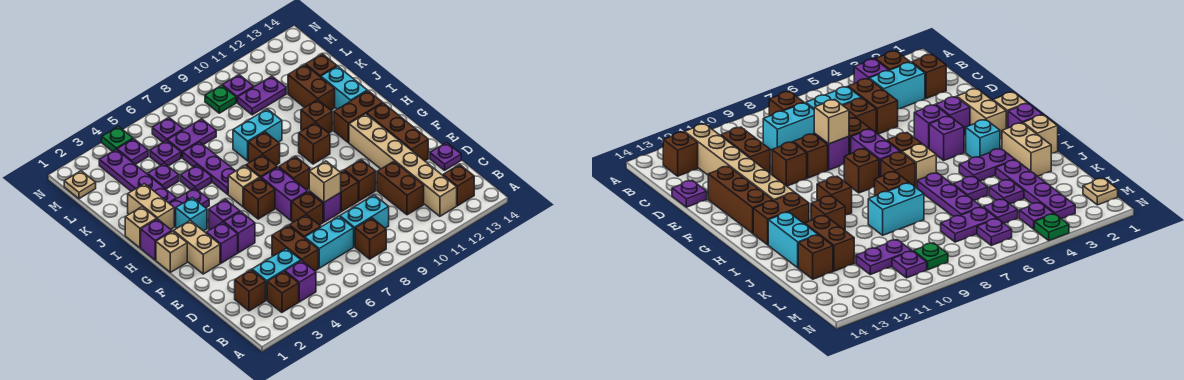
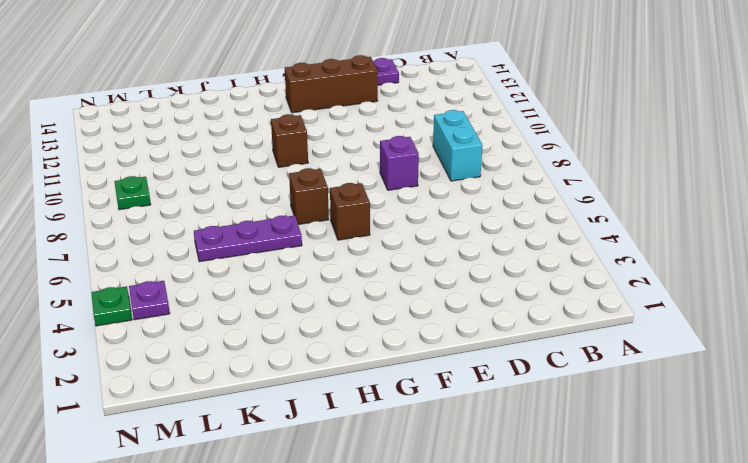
none -> brown brick B3 level 1
none -> purple brick B4 level 1
none -> brown brick B8 level 1
none -> tan brick B12:G12 level 1

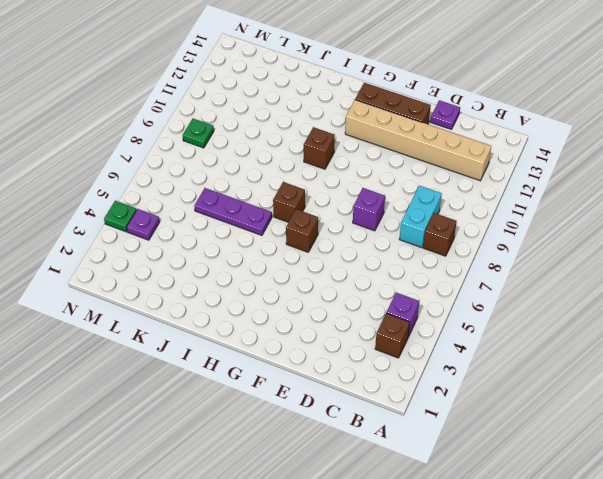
none -> brown brick B13 level 1
none -> brown brick C2 level 1
none -> cyan brick C3:C4 level 1
none -> brown brick C5:D5 level 1

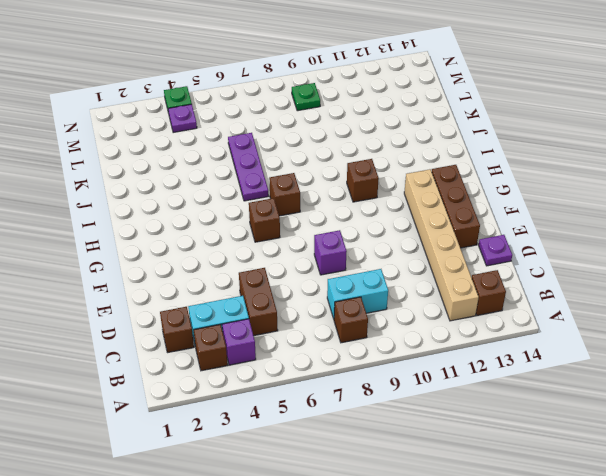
none -> cyan brick C6:C7 level 1
none -> brown brick C11:D11 level 1
none -> brown brick D6 level 1
none -> brown brick E7 level 1

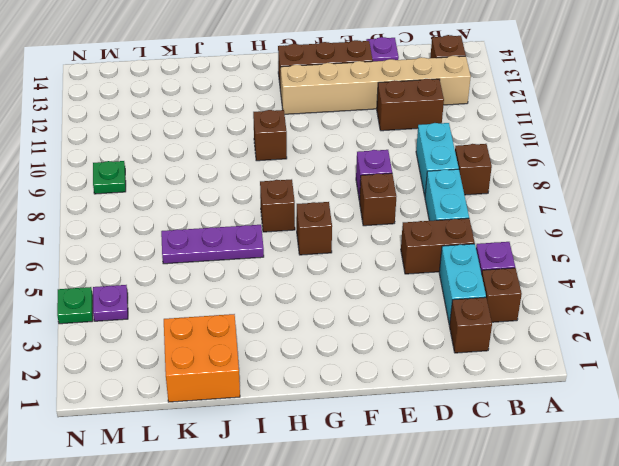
orange brick J1:K2 level 1 -> tan brick I2:J2 level 1
none -> brown brick D6 level 1
none -> brown brick E9 level 1
none -> brown brick E10 level 1
none -> tan brick F2:G2 level 1

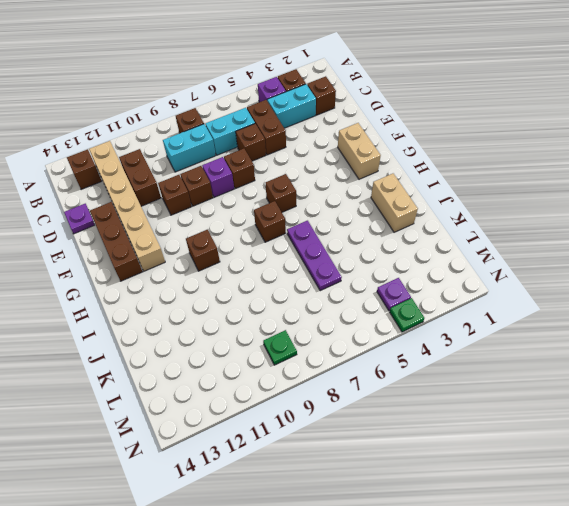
none -> purple brick F3 level 1
none -> purple brick F4 level 1
none -> purple brick F7:G7 level 1
none -> tan brick G1 level 1

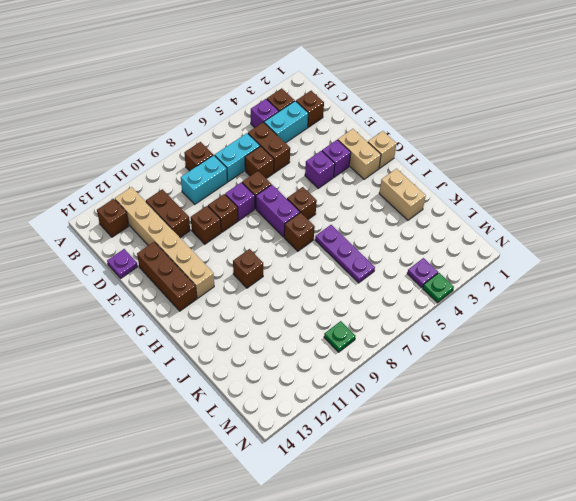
none -> purple brick G4 level 1
none -> brown brick G8 level 1
none -> purple brick H1 level 1
none -> cyan brick H3 level 1

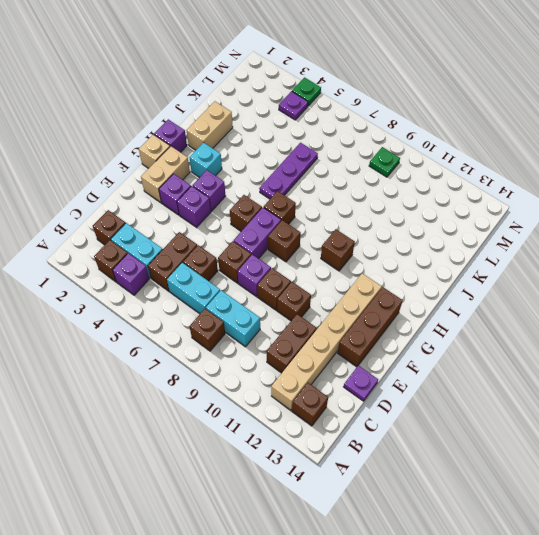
none -> tan brick H6 level 1
none -> brown brick H12:H13 level 1
none -> tan brick I1 level 1
none -> purple plate I3:I4 level 1

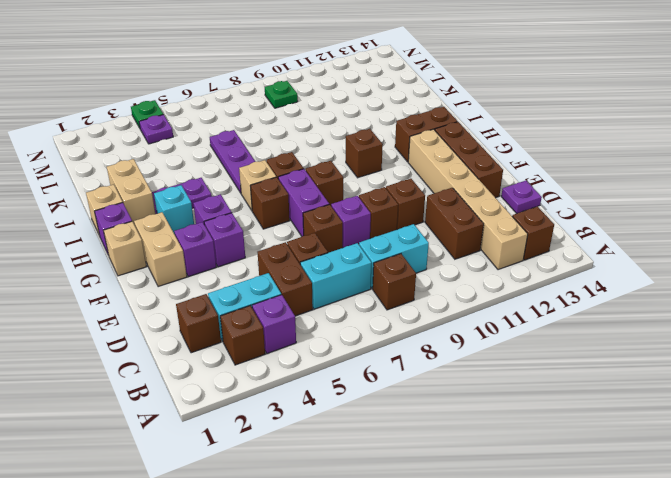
none -> brown brick I8 level 1
none -> brown brick I11 level 1
none -> cyan brick I13:J13 level 1
none -> purple plate J3:M3 level 1

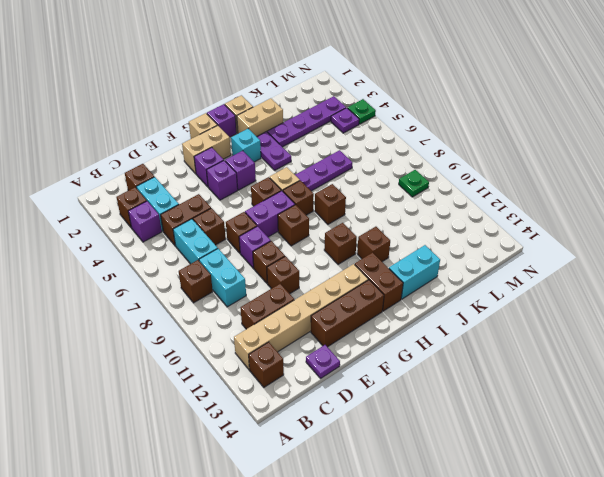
none -> purple plate J5 level 1
none -> cyan brick J8:J9 level 1
none -> brown brick J12:K12 level 1
none -> purple plate K4 level 1

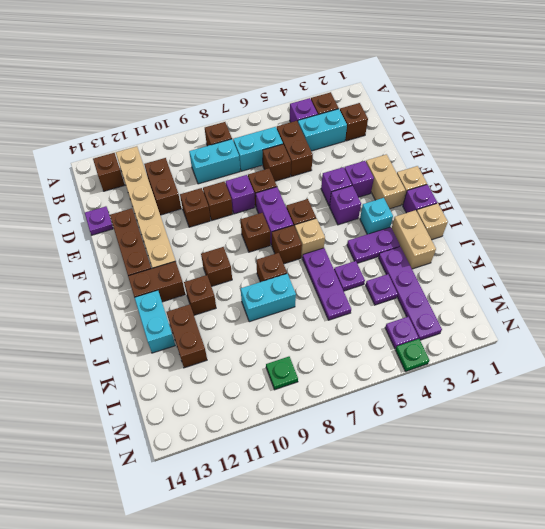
none -> brown brick K13 level 1
none -> purple plate L5 level 1
none -> purple plate L6:L7 level 1
none -> purple plate L10:L11 level 1

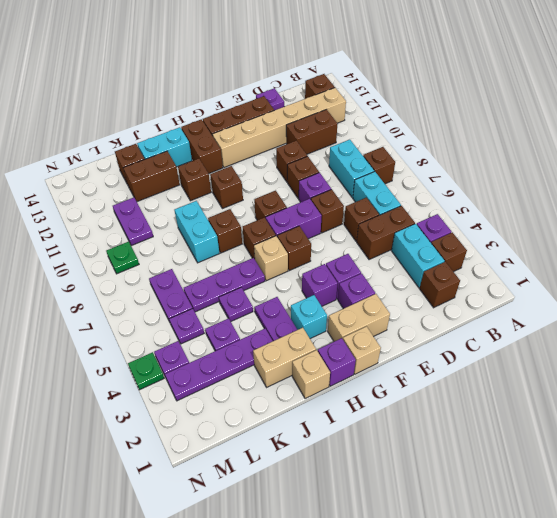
none -> tan plate M1 level 1
none -> purple plate M6 level 1
none -> purple plate M10 level 1
none -> tan brick E8 level 2

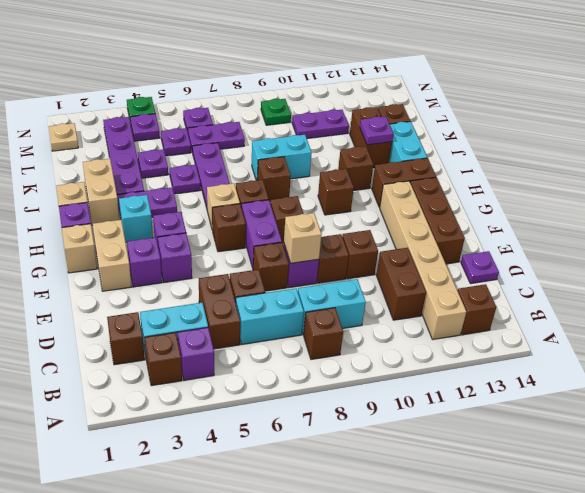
purple plate J12 level 2 -> purple plate M10 level 1

